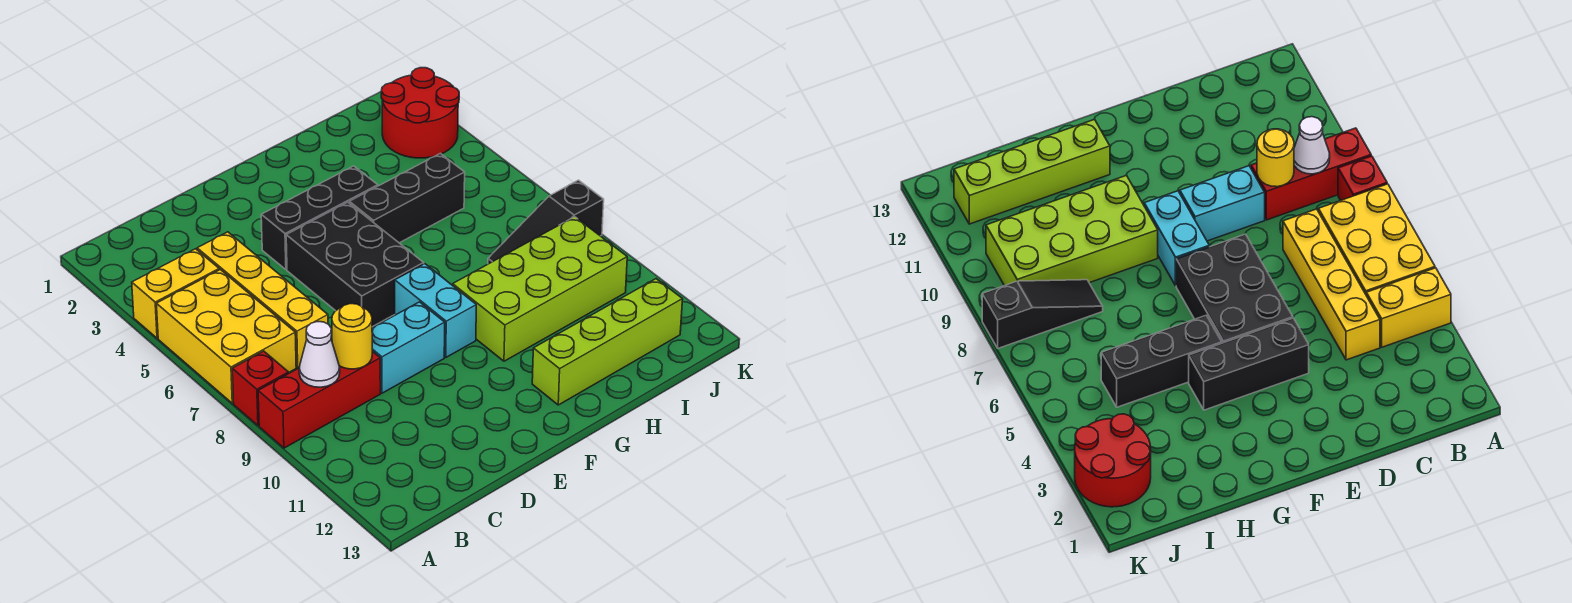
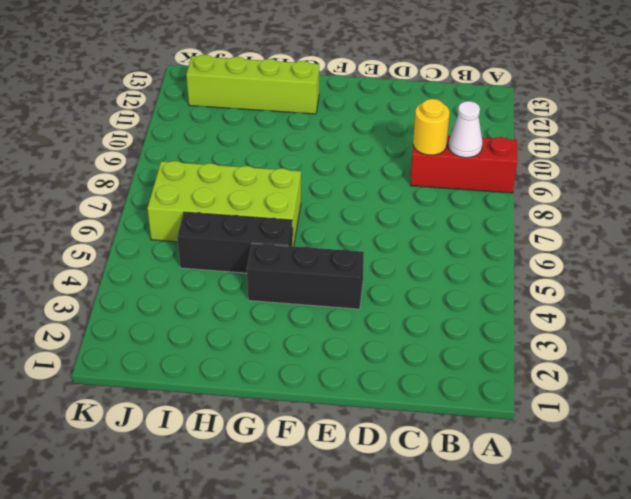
lime brick G6:J7 level 1 -> lime brick G9:J10 level 1
none -> yellow brick A4:B4 level 1
none -> yellow brick A5:B7 level 1
none -> red brick A8 level 1

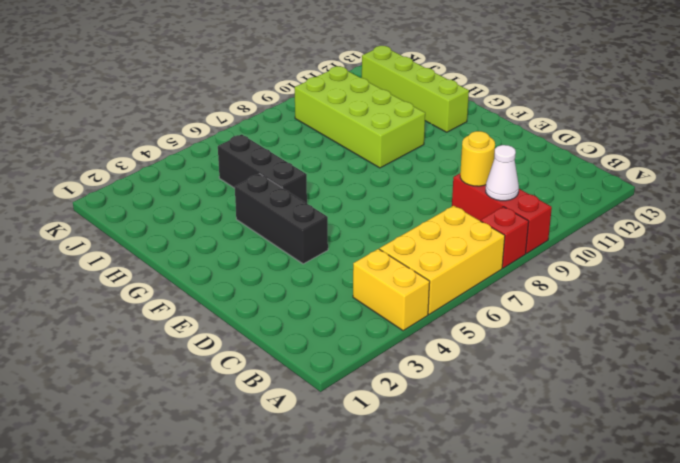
none -> yellow brick C4:C7 level 1
none -> cyan brick D9:E9 level 1
none -> black brick E5:F7 level 1

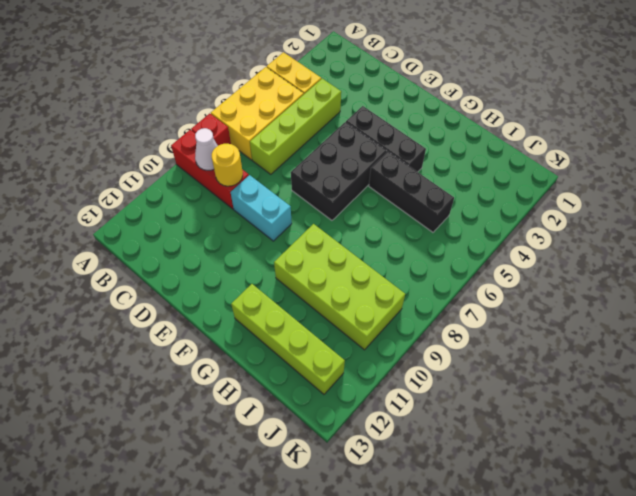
lime brick C4:C7 level 1 -> yellow brick C4:C7 level 1
none -> cyan brick F8:F9 level 1
none -> black slope I8:K8 level 1 top K
none -> red round brick J2:K3 level 1

